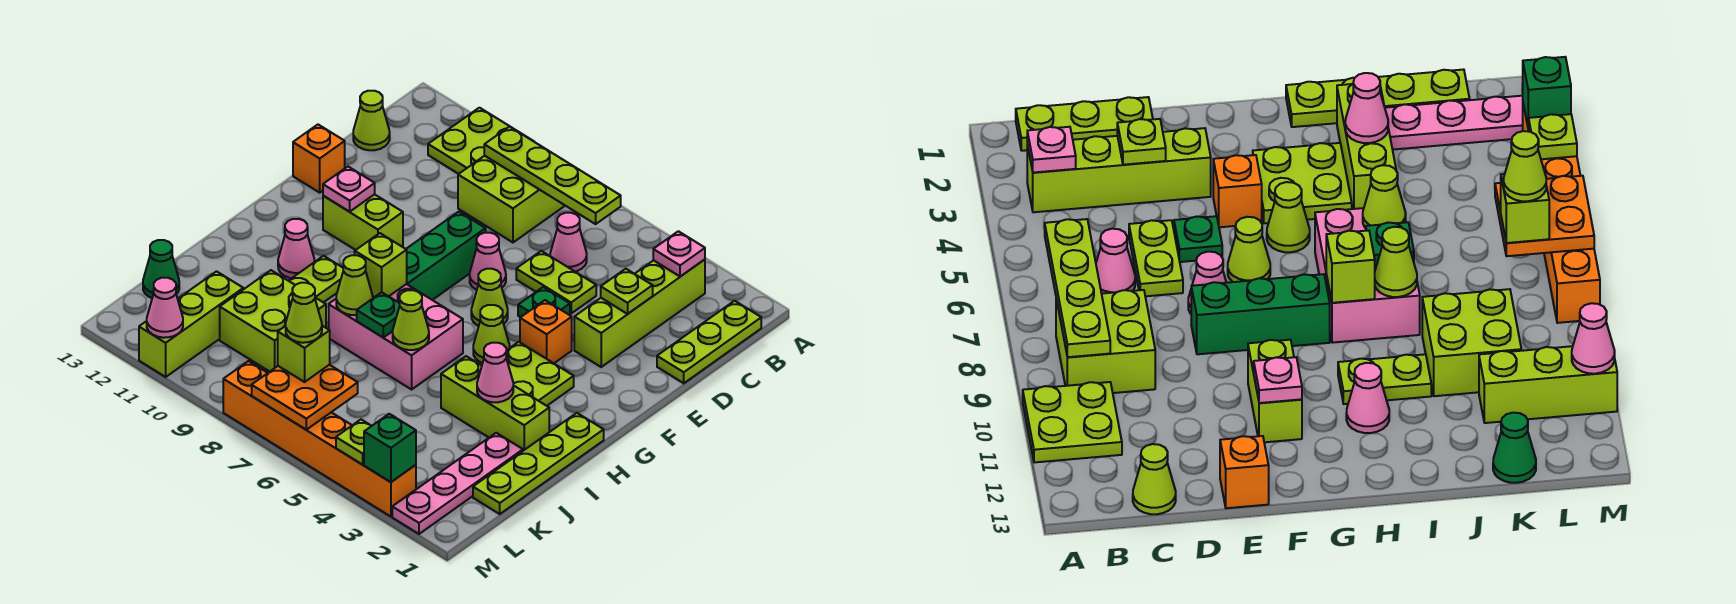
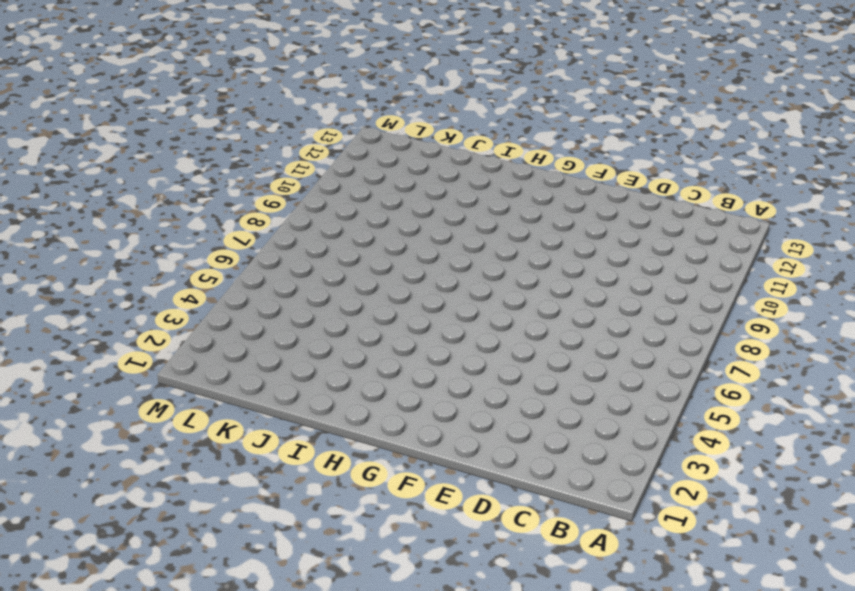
none -> lime plate A10:B11 level 1
none -> lime plate B1:D1 level 1
none -> lime brick B3:E3 level 1
none -> lime brick B8:C9 level 1

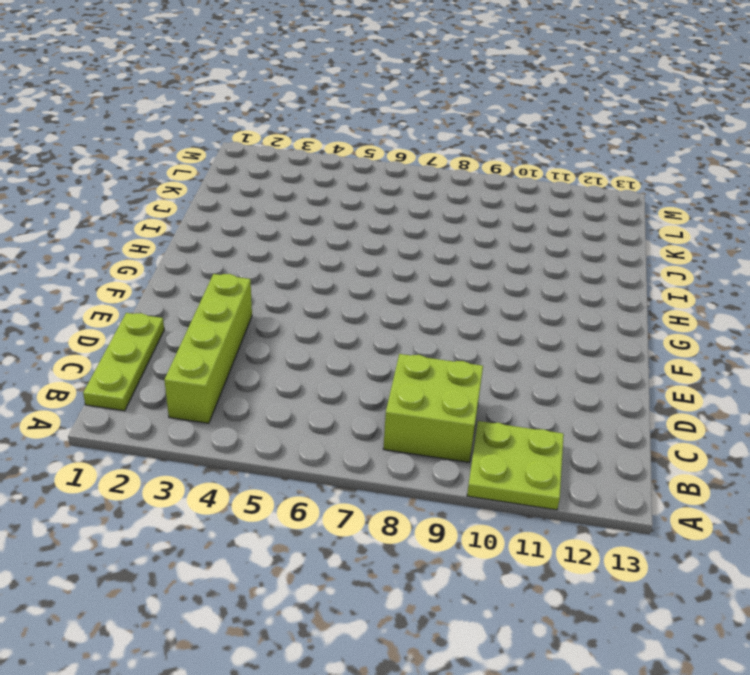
none -> pink cone C6 level 1
none -> lime cone C13 level 1
none -> lime plate D5:D6 level 1
none -> green plate E5 level 1

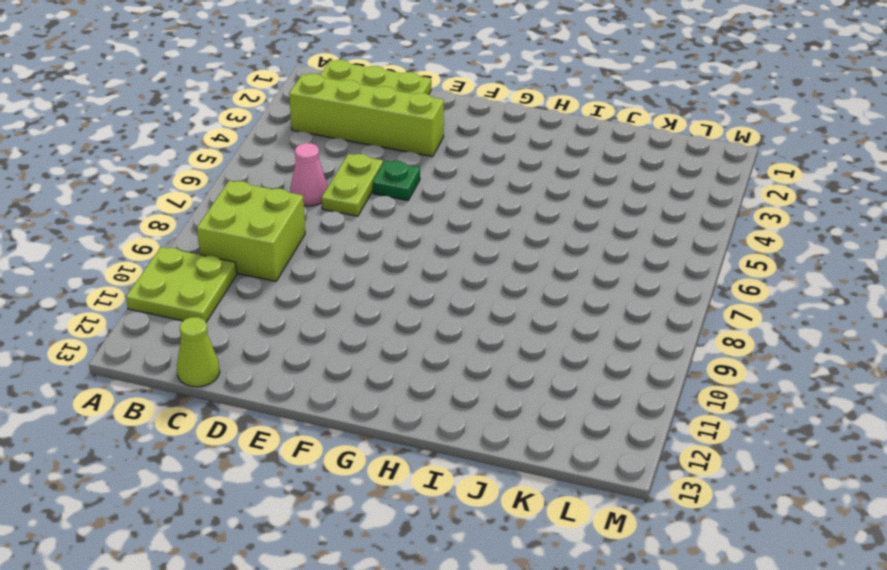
none -> pink cone E7 level 1
none -> green brick E8:G8 level 1
none -> orange brick E13 level 1
none -> orange brick F4 level 1

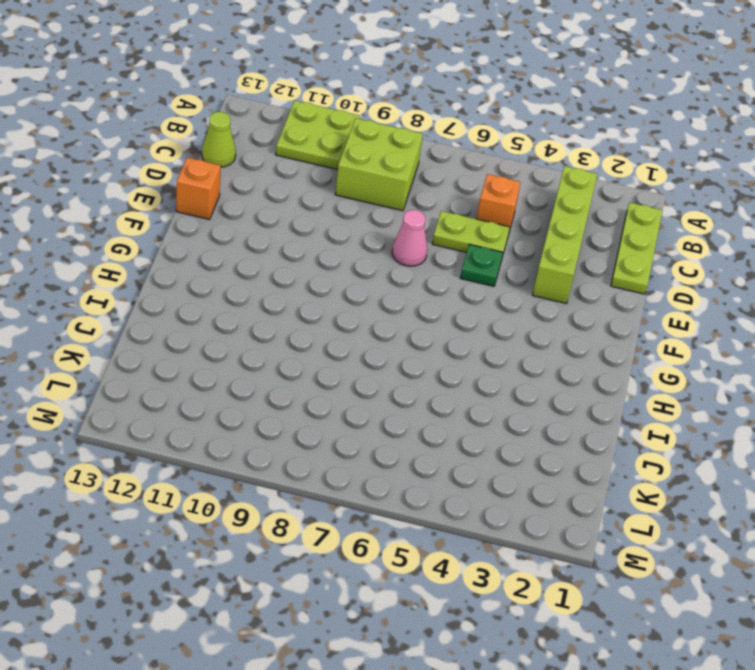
orange brick C5 level 1 -> orange brick F4 level 1
none -> pink cone C6 level 1
none -> green brick E8:G8 level 1
none -> lime cone F6 level 1
none -> lime brick F10:F11 level 1

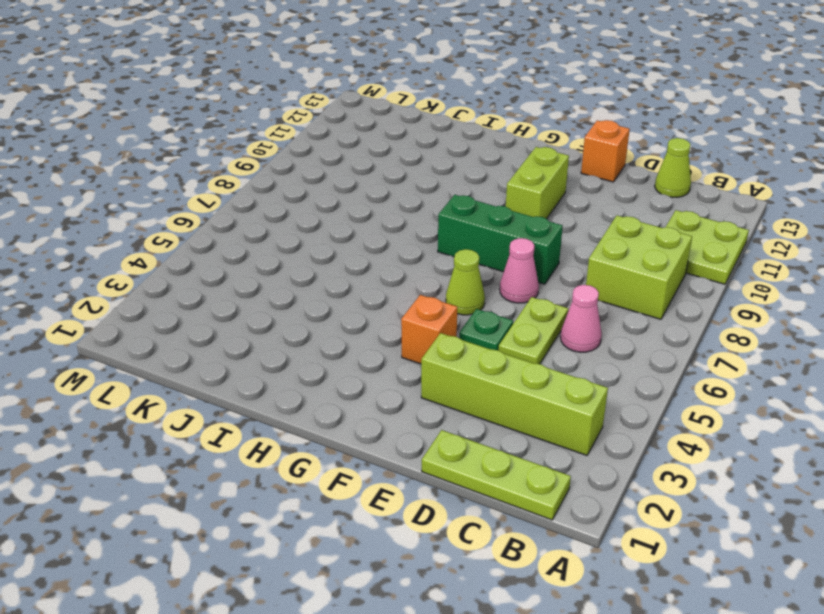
none -> lime plate G3:H4 level 1
none -> lime cone G5 level 1
none -> lime plate H1:K1 level 1
none -> pink brick H6:I8 level 1

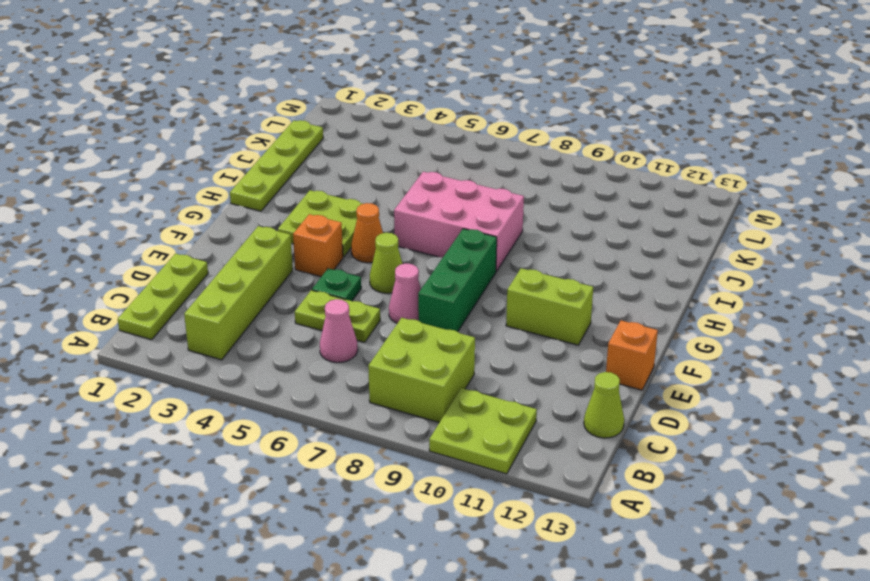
orange cone G5 level 1 -> lime cone G5 level 1
none -> lime plate H10:I10 level 1
none -> pink cone H11 level 1
none -> lime brick I2:I4 level 1
none -> pink plate J2:M2 level 1

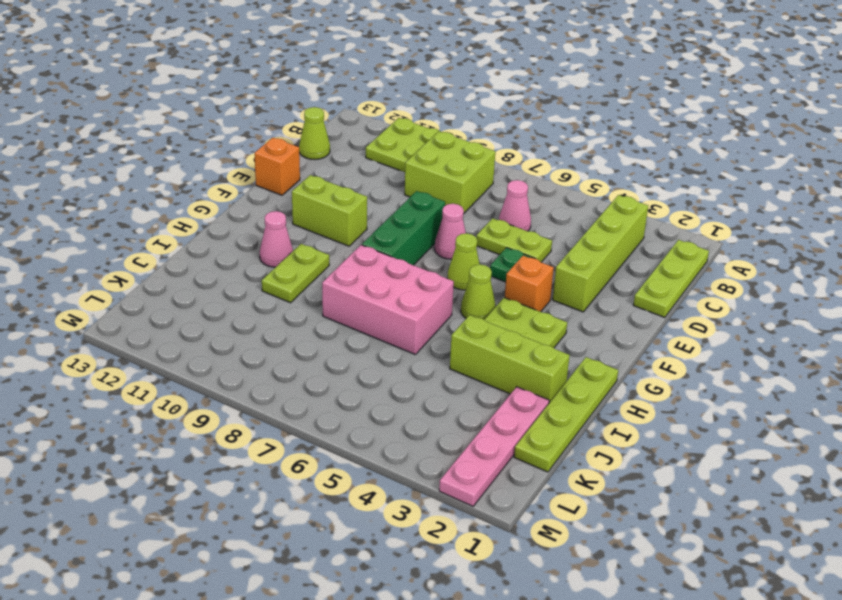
none -> lime brick J9:K10 level 1
none -> lime brick K11:M11 level 1
none -> green cone K13 level 1
none -> orange brick M3:M8 level 1

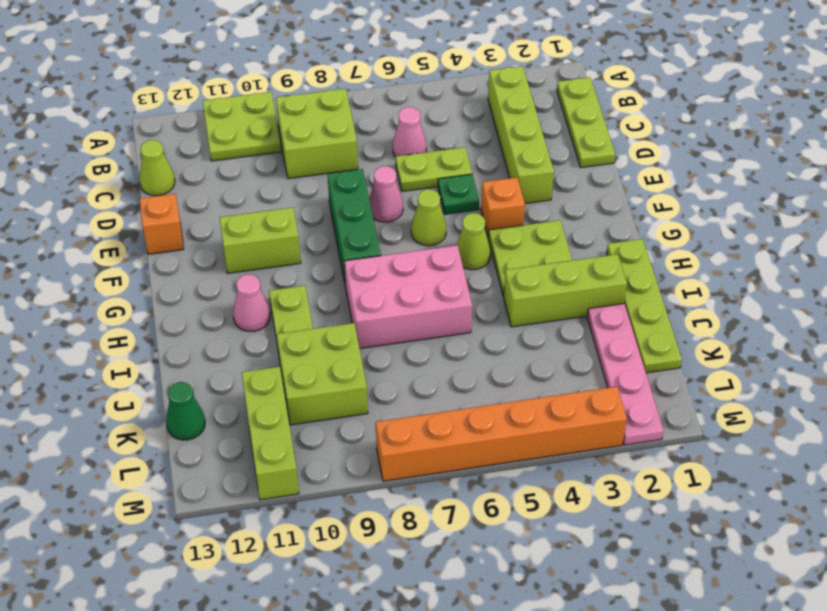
none -> pink plate B3 level 2
none -> lime plate B6:B9 level 2
none -> lime plate D3 level 2
none -> pink plate F11 level 2

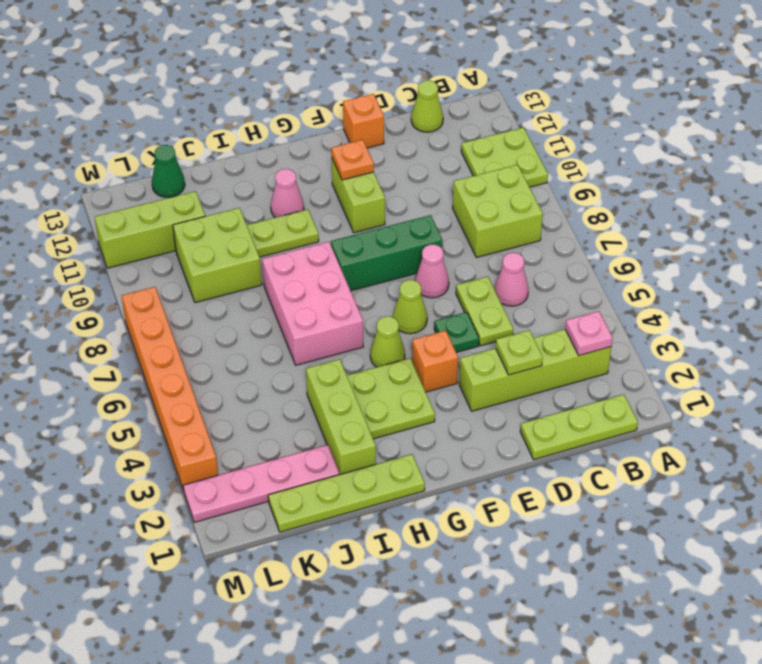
orange plate F11 level 2 -> pink plate F11 level 2
none -> lime plate B6:B9 level 2
none -> lime brick H8 level 2
none -> pink cone I3 level 2
none -> lime cone I6 level 2

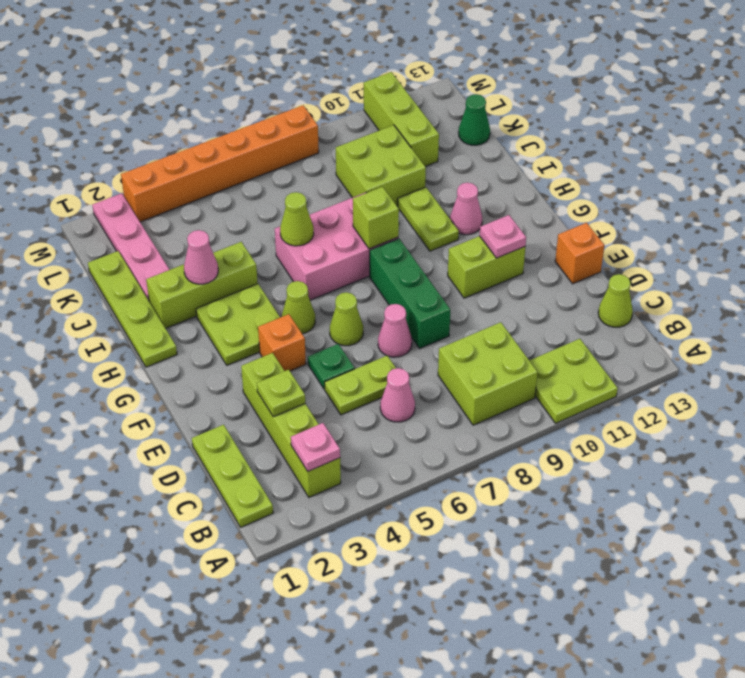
none -> lime plate B6:B9 level 2
none -> green plate I7 level 2
none -> lime cone I8 level 2
none -> orange plate L6:M7 level 2

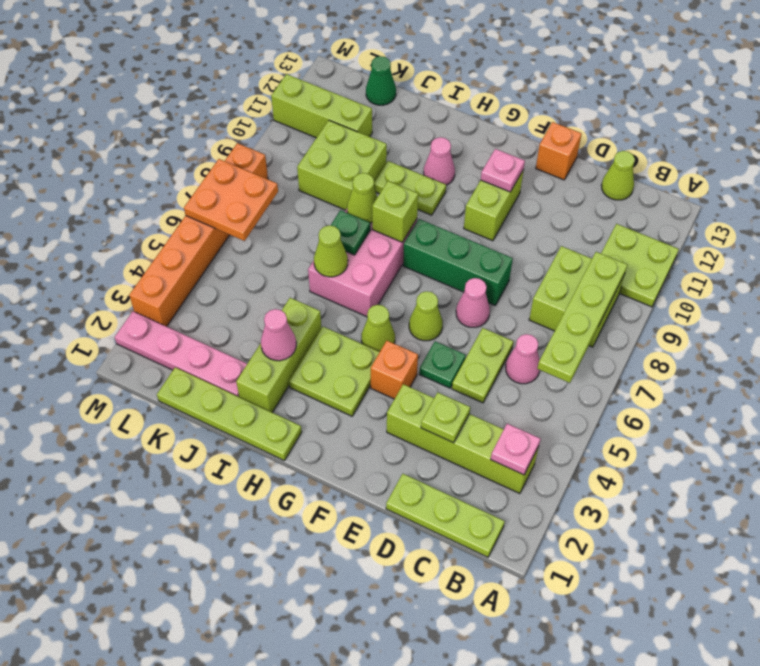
none -> green brick M3 level 2
none -> lime plate M4 level 2
none -> pink cone M11 level 2
none -> lime brick L7 level 3

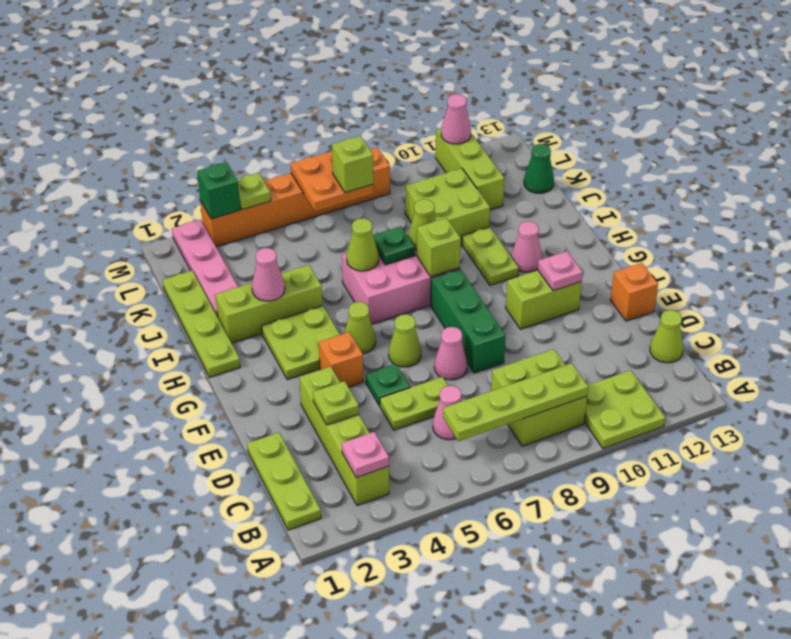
none -> lime cone L7 level 4

